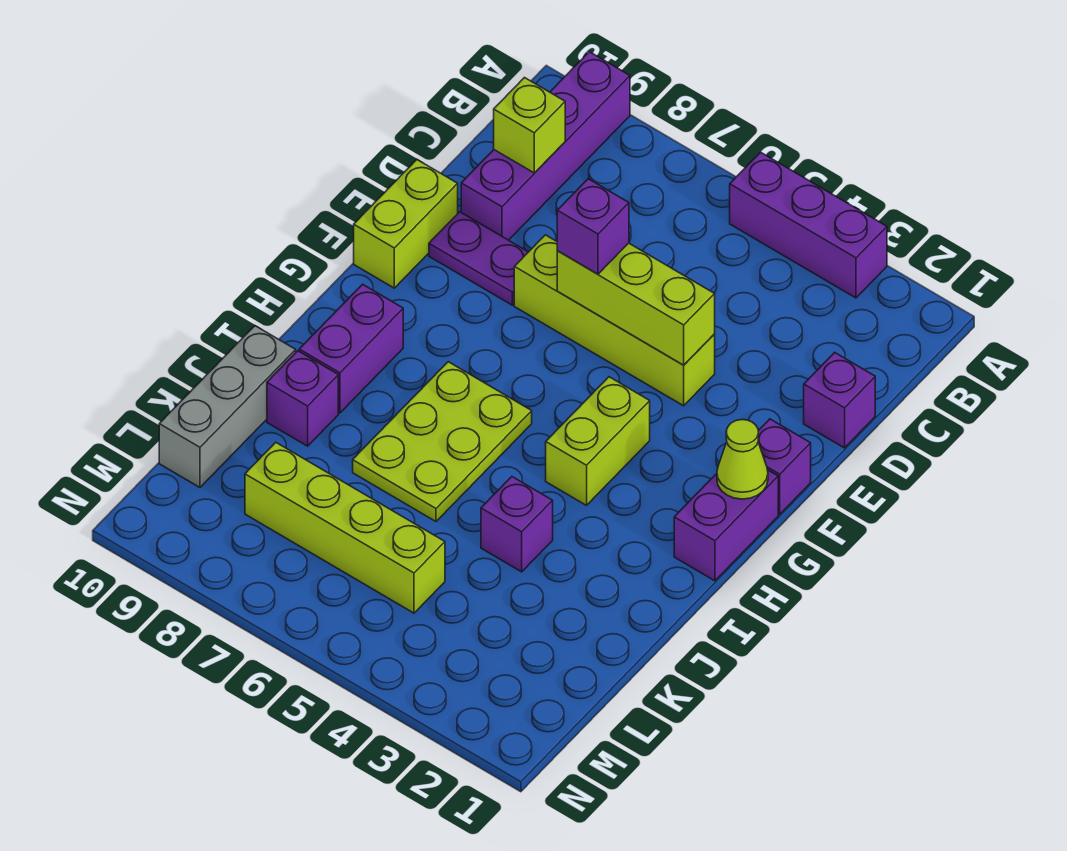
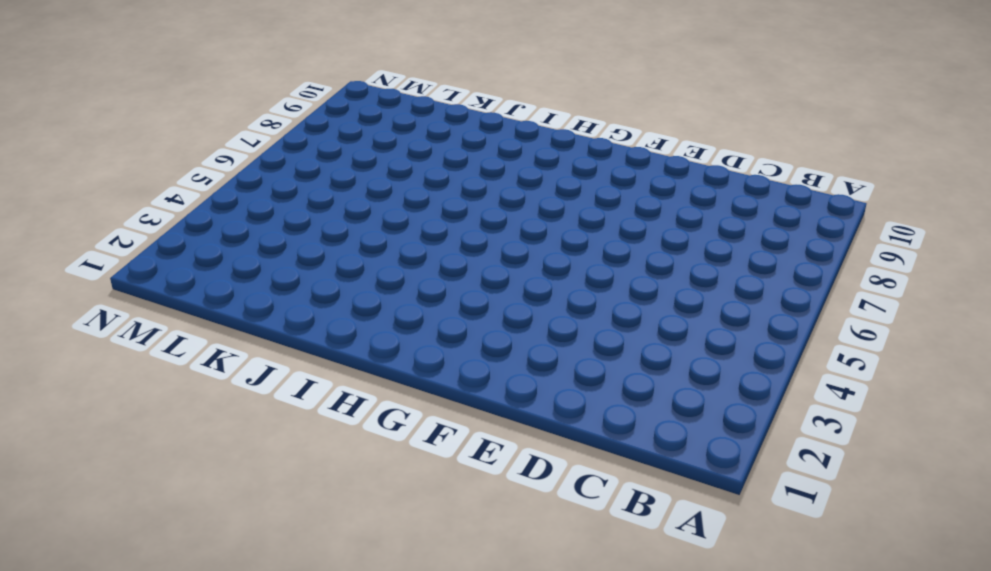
none -> purple brick A3:A5 level 1
none -> purple brick A9:D9 level 1
none -> purple brick D1 level 1

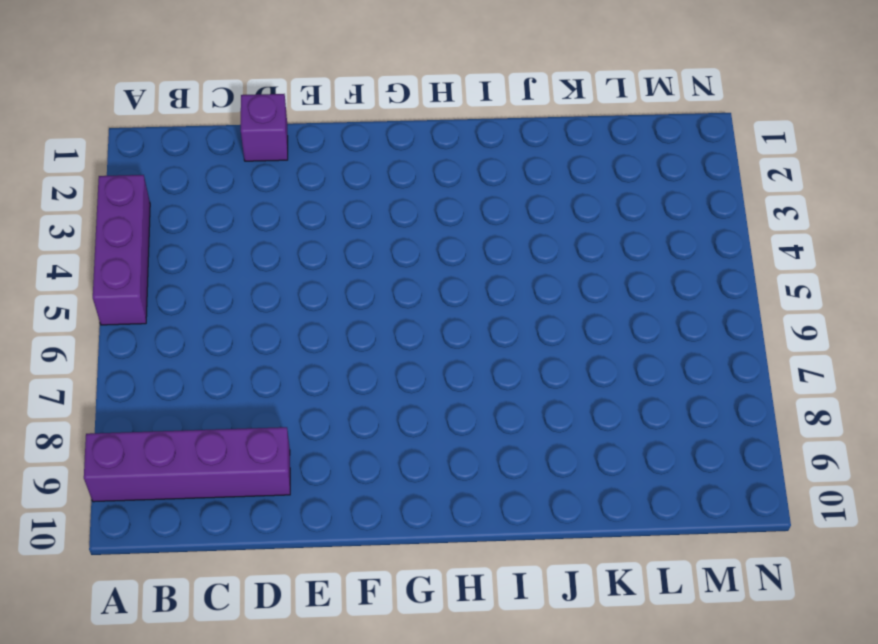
none -> lime brick E4:E7 level 1
none -> purple plate E8:E9 level 1
none -> lime brick E10:F10 level 1

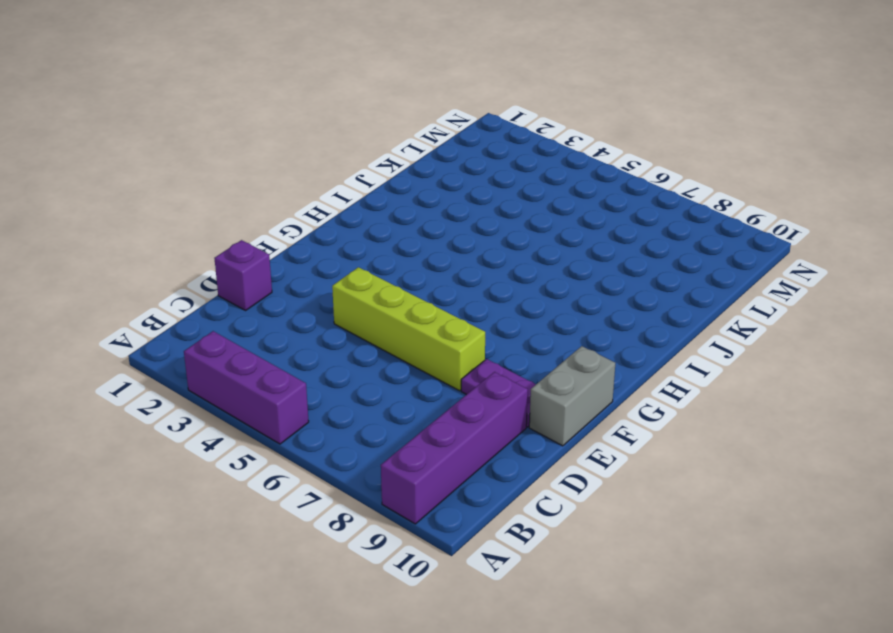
grey brick E10:F10 level 1 -> lime brick E10:F10 level 1
none -> purple brick F1 level 1
none -> purple brick G1:H1 level 1
none -> lime brick G4:H4 level 1

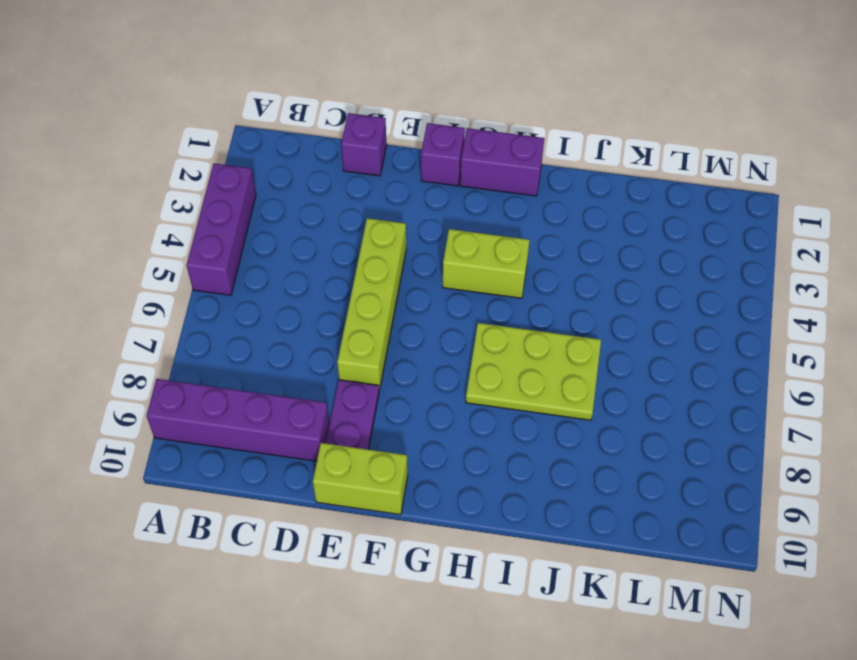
none -> purple brick H9:I9 level 1
none -> purple brick J4 level 1
none -> purple brick J9 level 1

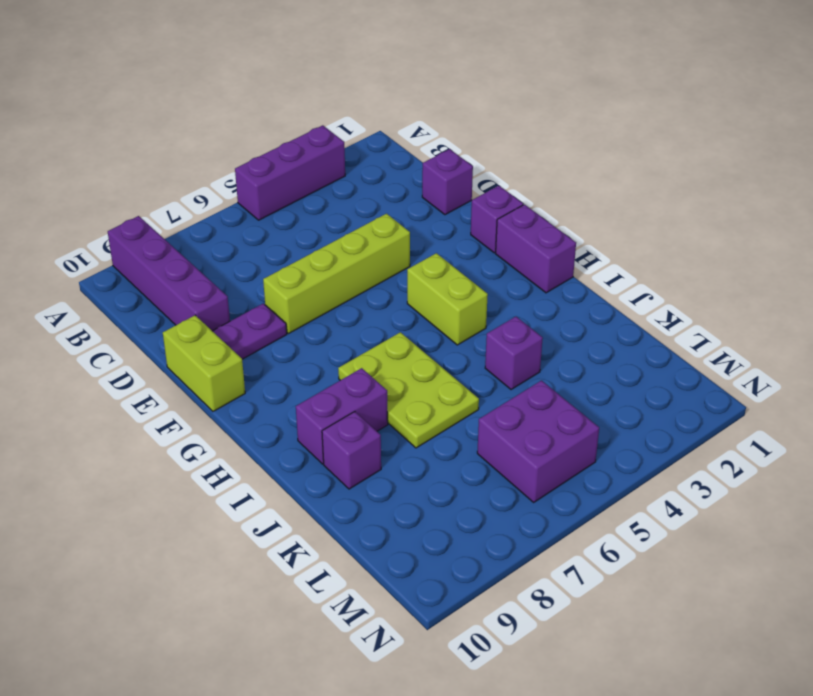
purple brick I8:I9 level 1 -> purple brick H9:I9 level 1
purple brick L5:M6 level 1 -> lime brick L5:L8 level 1
none -> grey brick J10:L10 level 1
none -> lime brick C9 level 2
none -> lime brick E4:E6 level 2

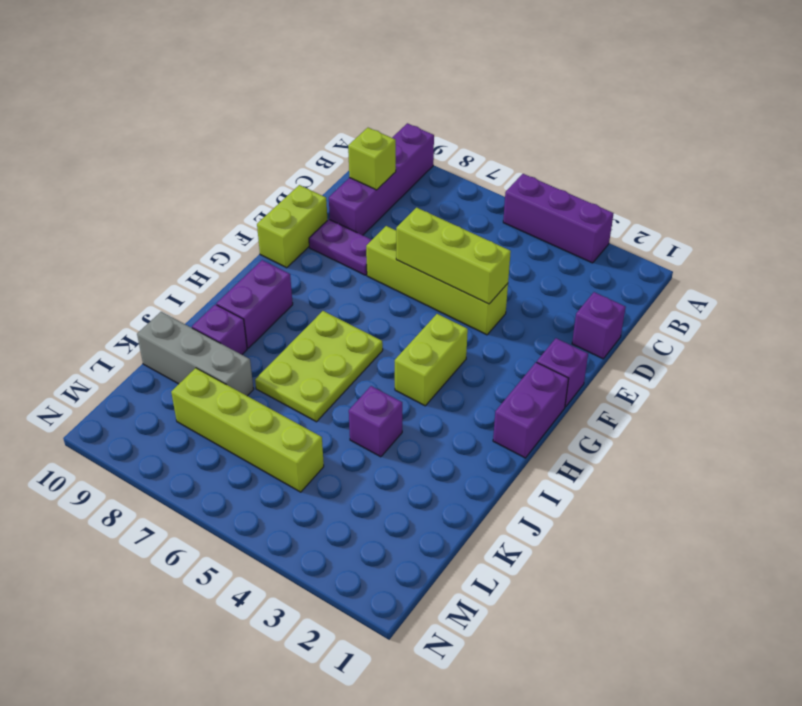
grey brick K8:K10 level 1 -> grey brick J10:L10 level 1
none -> lime cone G1 level 2
none -> purple brick E6 level 3

